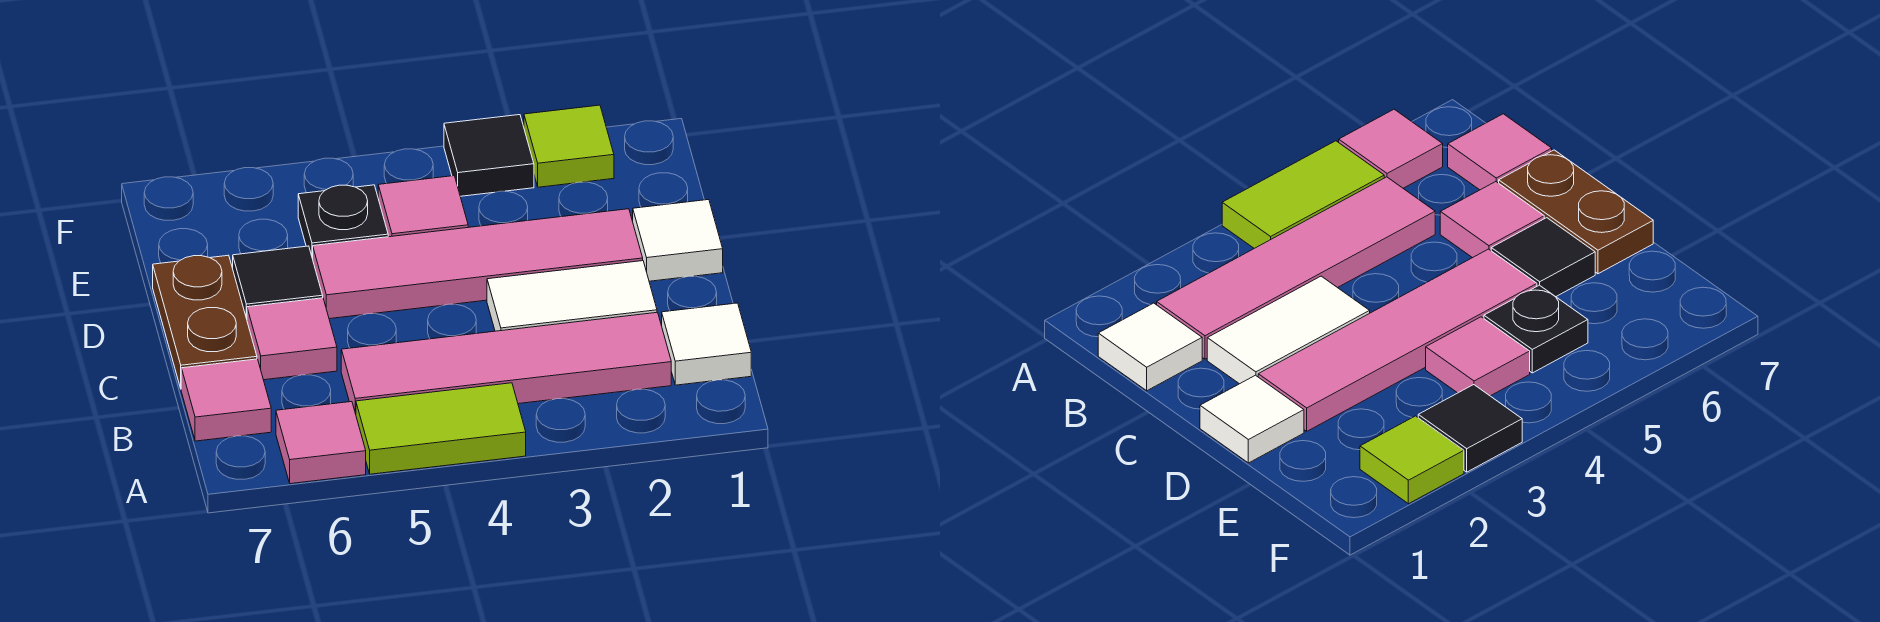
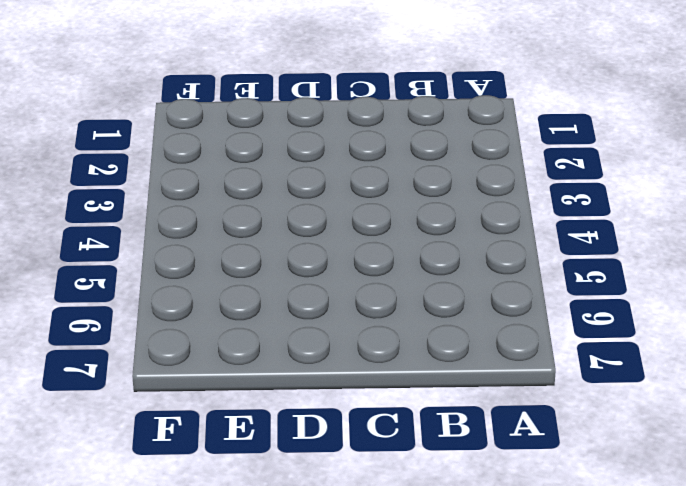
none -> lime tile A4:A5 level 1
none -> pink tile A6 level 1
none -> white tile B1 level 1

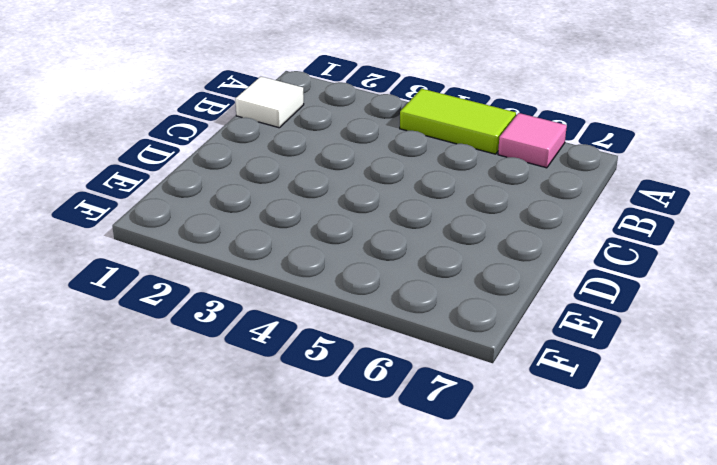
none -> pink tile B2:B5 level 1
none -> pink tile B7 level 1
none -> white tile C2:C3 level 1

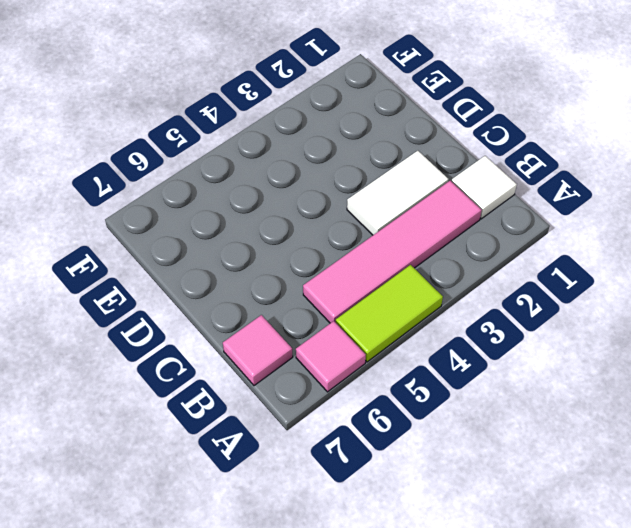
none -> pink tile C6 level 1
none -> brown plate C7:D7 level 1
none -> white tile D1 level 1

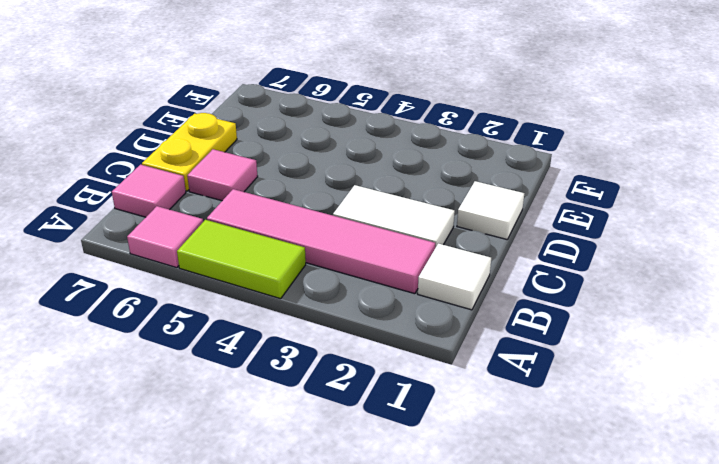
yellow plate C7:D7 level 1 -> brown plate C7:D7 level 1
none -> pink tile D2:D5 level 1
none -> black tile D6 level 1
none -> pink tile E4 level 1

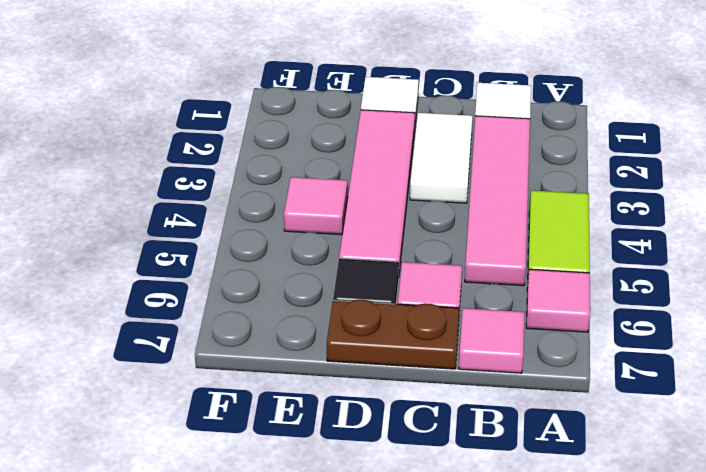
none -> black plate E5 level 1
none -> lime tile F2 level 1
none -> black tile F3 level 1

